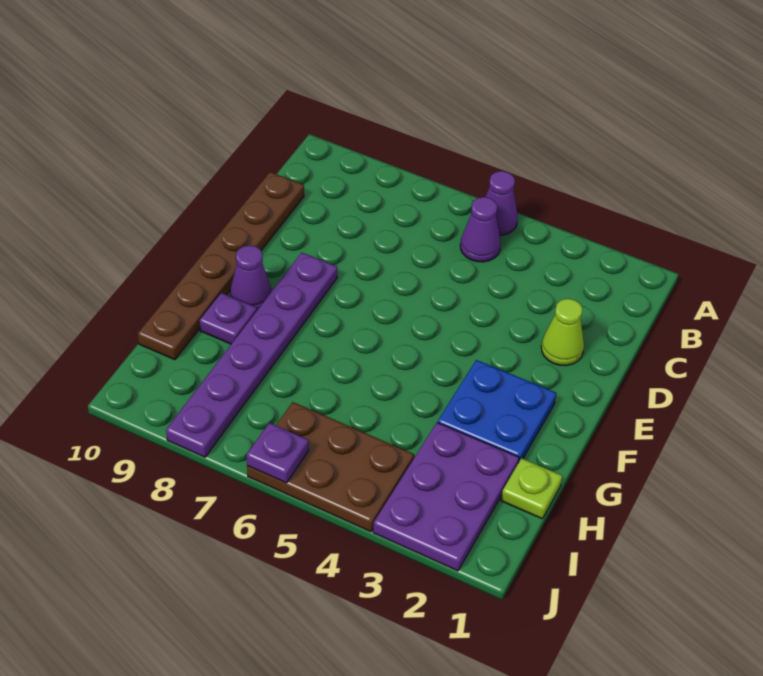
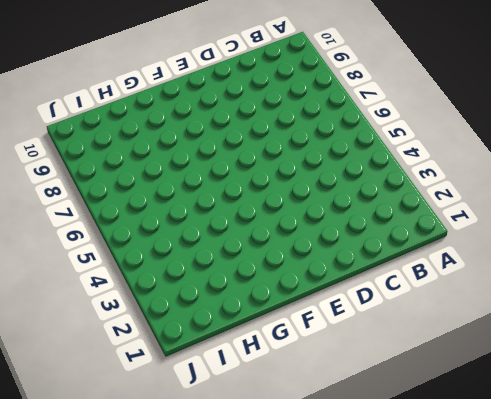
none -> purple cone A5 level 1
none -> purple cone B5 level 1
none -> brown plate C10:H10 level 1

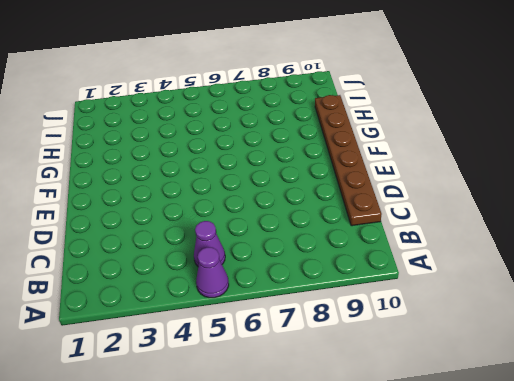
none -> lime cone D2 level 1
none -> purple plate E8:J8 level 1
none -> blue plate F2:G3 level 1

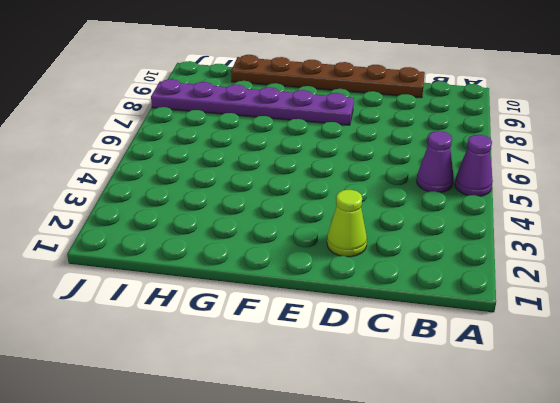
none -> blue plate F2:G3 level 1
none -> purple cone F9 level 1
none -> purple plate G9 level 1

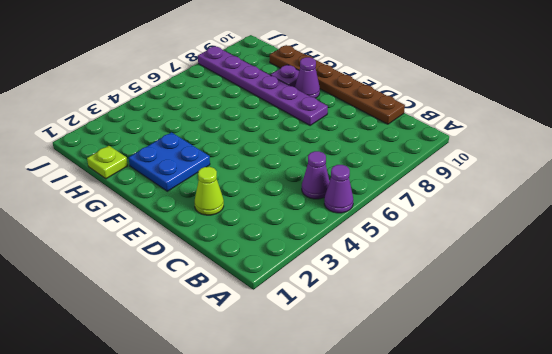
none -> purple plate H2:J3 level 1
none -> brown plate I4:J6 level 1
none -> purple plate J6 level 2

